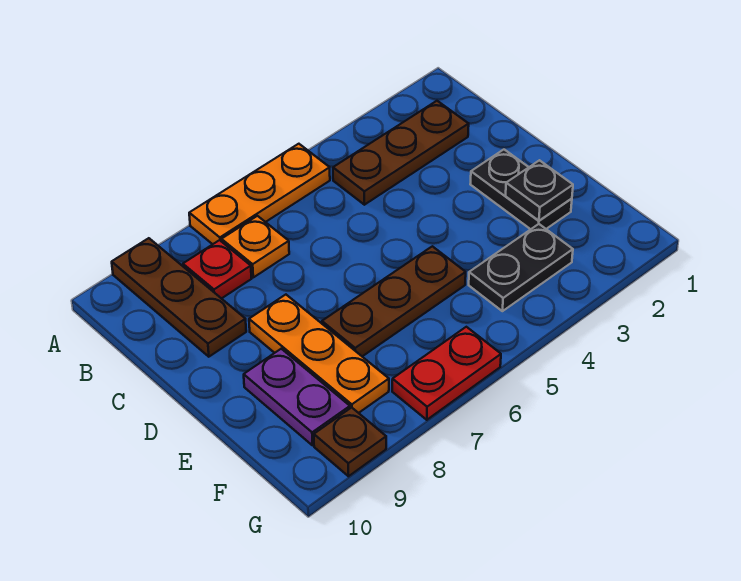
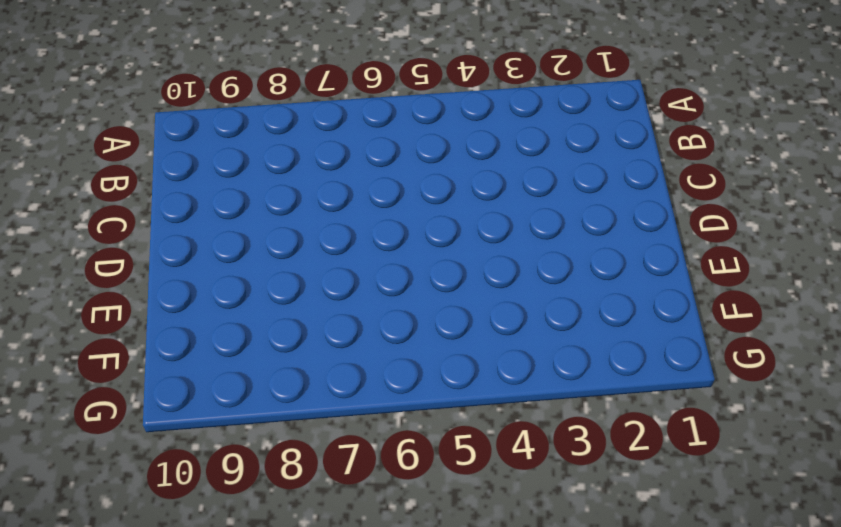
none -> orange plate A5:A7 level 1
none -> brown plate A9:C9 level 1
none -> brown plate B2:B4 level 1

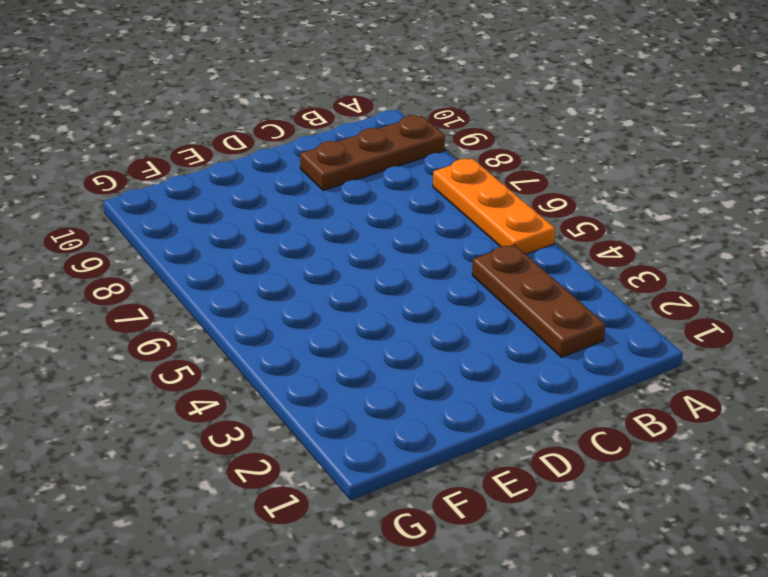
none -> orange plate B7 level 1
none -> red plate B8 level 1
none -> black plate D2:E2 level 1

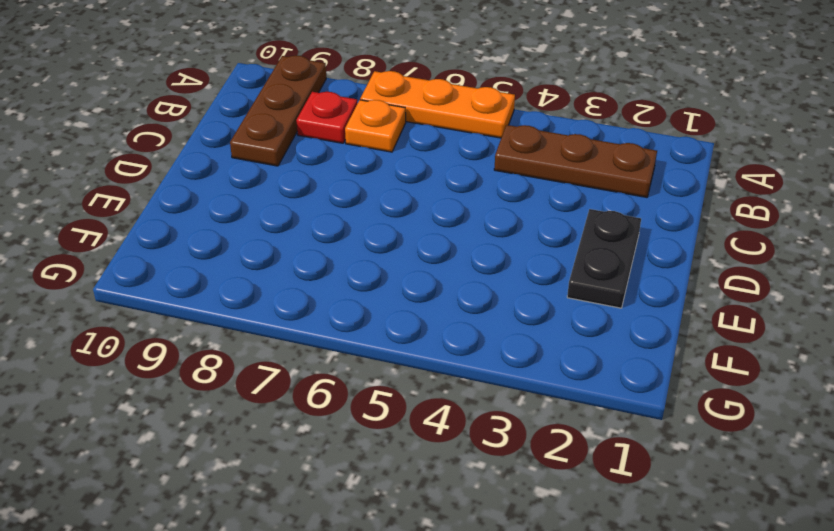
none -> orange plate D8:F8 level 1
none -> brown plate E5:E7 level 1
none -> purple plate E9:F9 level 1

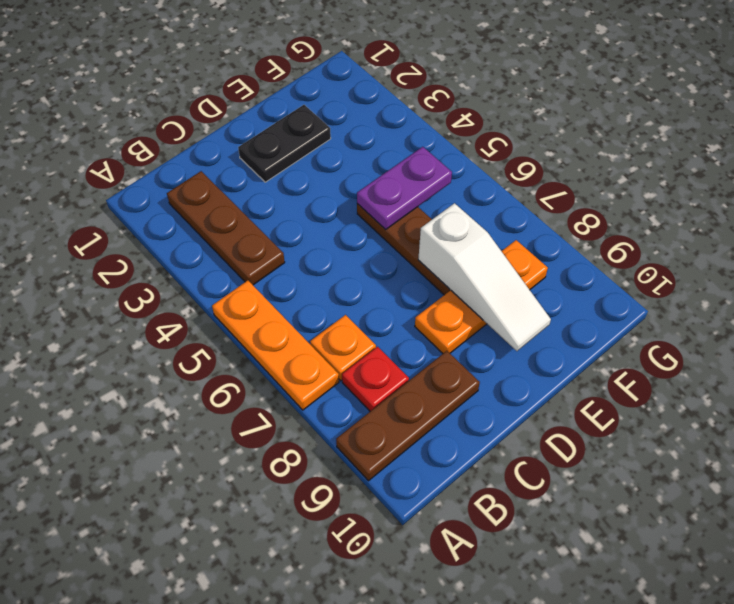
purple plate E5:F5 level 2 -> purple plate E9:F9 level 1
white slope E7:E9 level 2 top 7 -> none
none -> black plate F3:F4 level 1
none -> red plate G6:G7 level 1
none -> brown plate G9 level 1

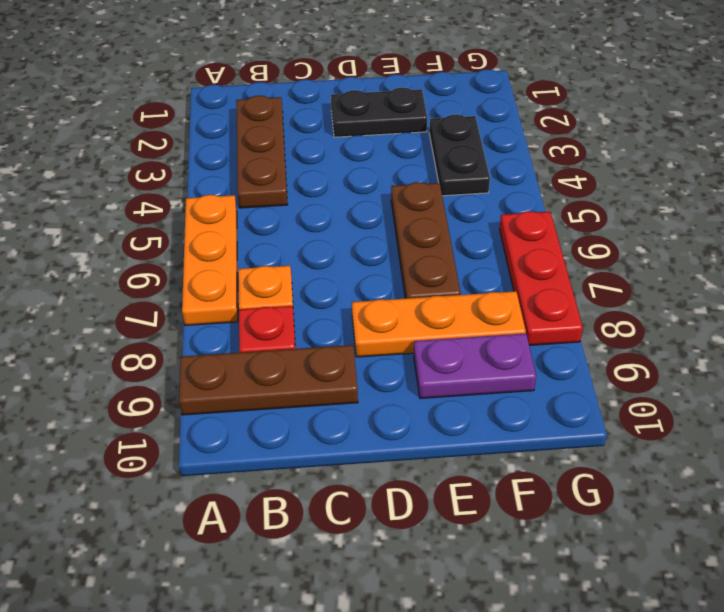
red plate G6:G8 level 1 -> red plate G6:G7 level 1
none -> brown plate G9 level 1
none -> black plate E2 level 2

